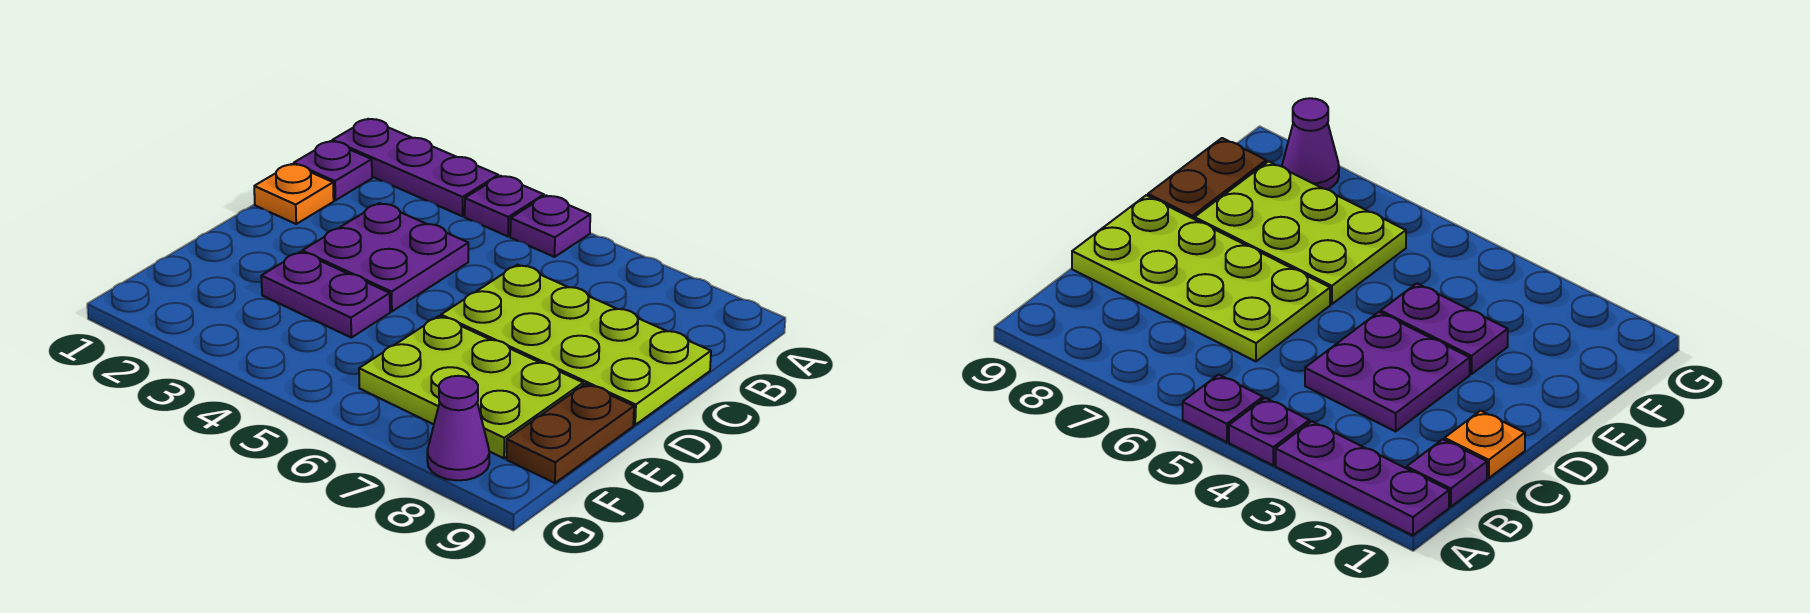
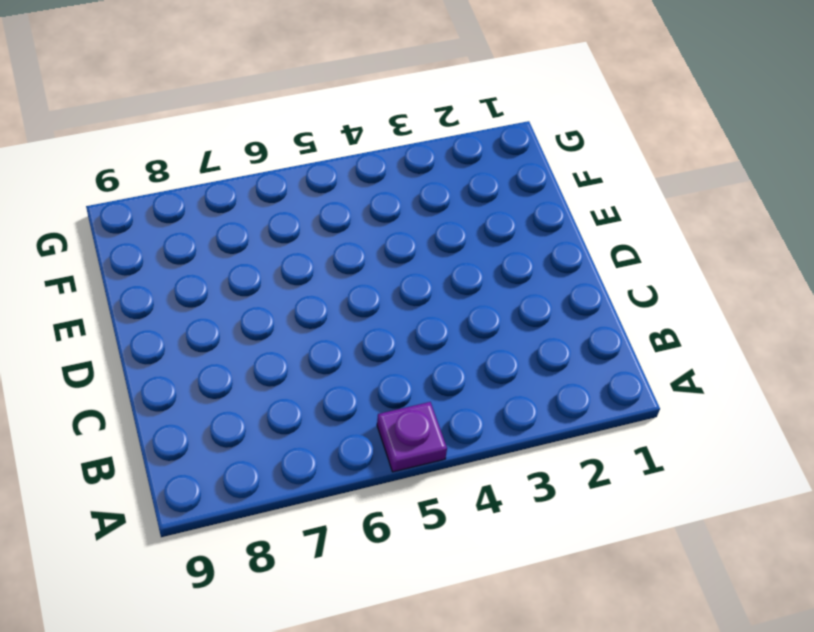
none -> purple plate A1:A3 level 1
none -> purple plate A4 level 1

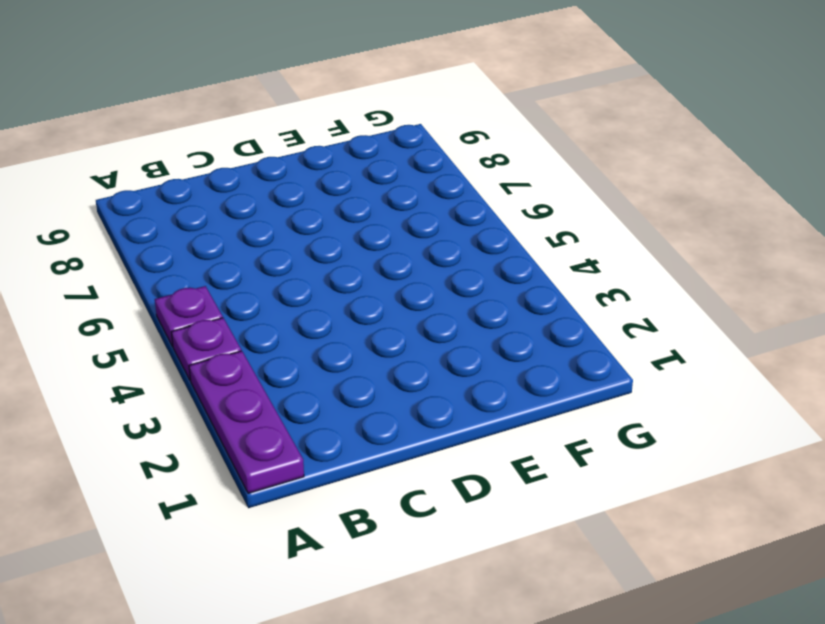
none -> purple plate B1 level 1
none -> orange plate C1 level 1

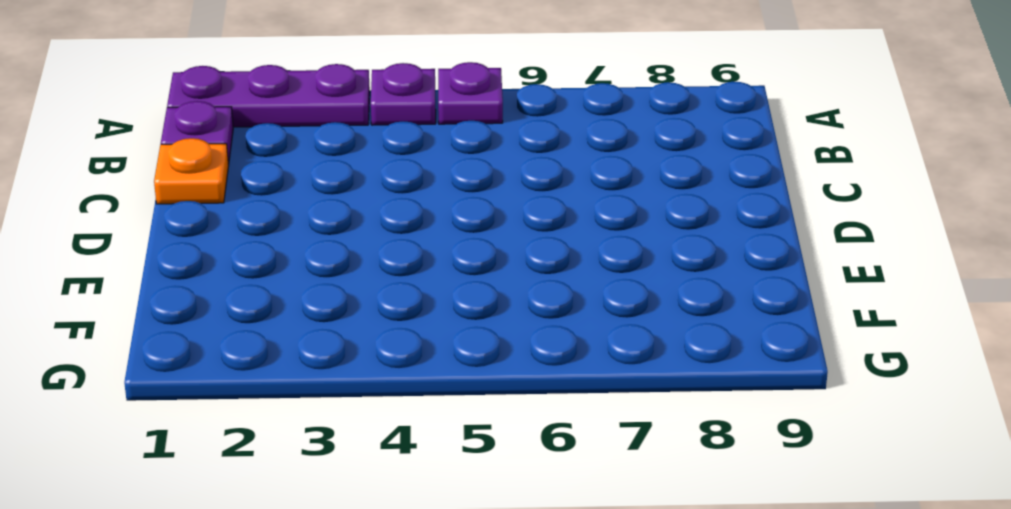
none -> purple plate C3:D4 level 1
none -> lime plate C6:D9 level 1

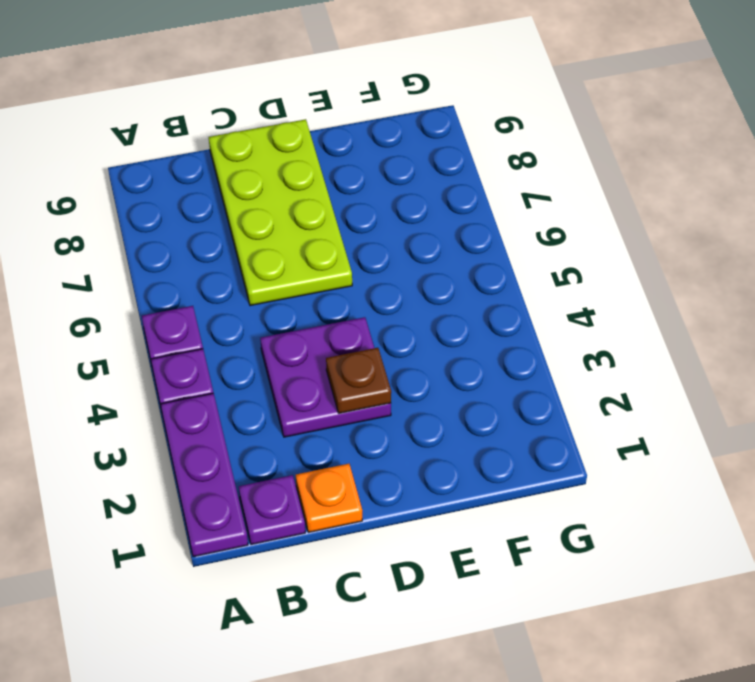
brown plate D3 level 2 -> none
none -> purple plate E3:E4 level 1
none -> lime plate E6:F8 level 1

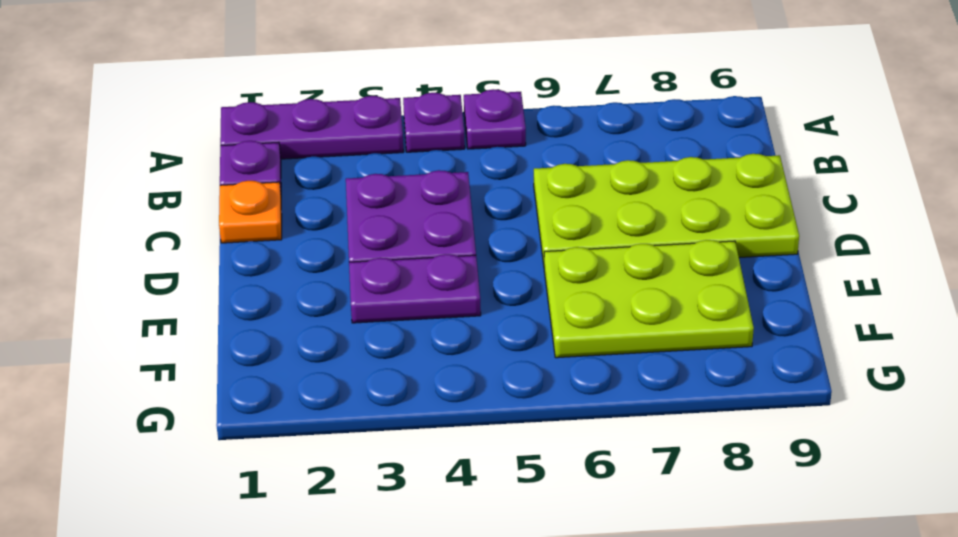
none -> brown plate E9:F9 level 1
none -> purple cone G8 level 1

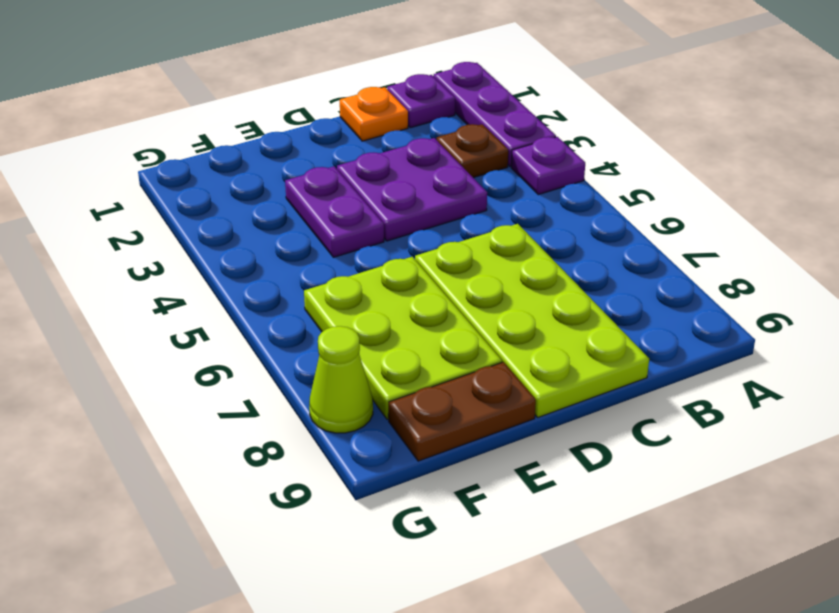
brown plate B3 level 1 -> none
lime cone G8 level 1 -> purple cone G8 level 1
none -> purple plate A5 level 1

